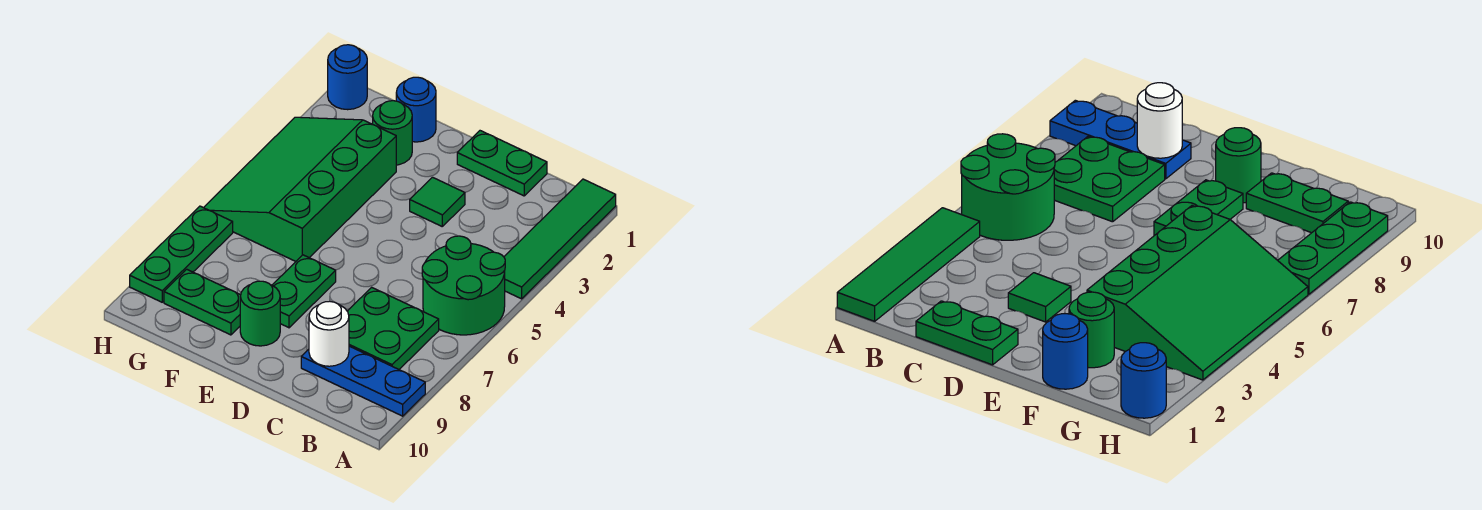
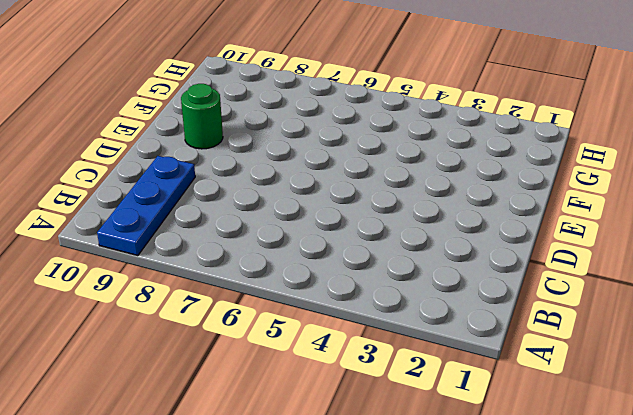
none -> green tile A1:A4 level 1
none -> green round brick A5:B6 level 1
none -> green plate B7:C8 level 1

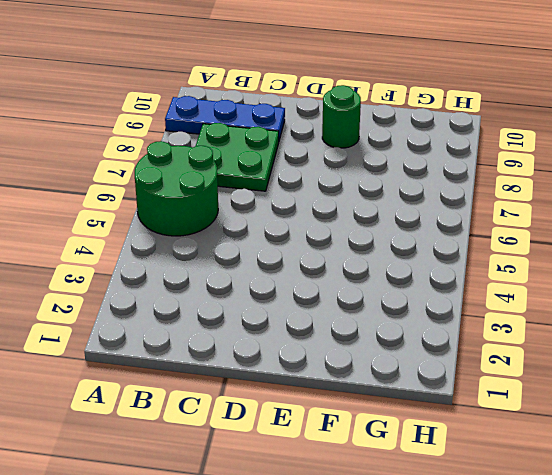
none -> green tile A1:A4 level 1
none -> green plate C1:D1 level 1
none -> green tile D3 level 1

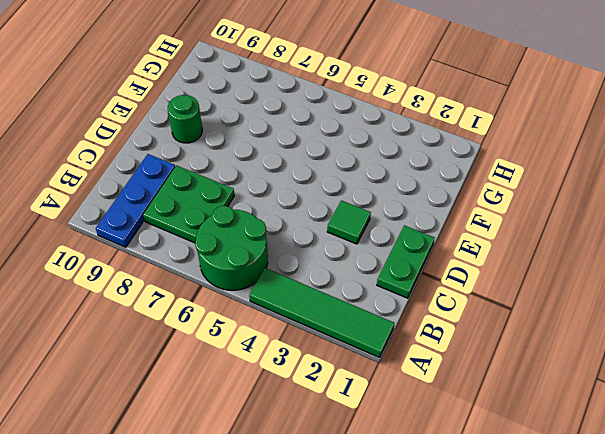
none -> green plate E7:E8 level 1
none -> blue round brick F1 level 1
none -> green round brick F2 level 1

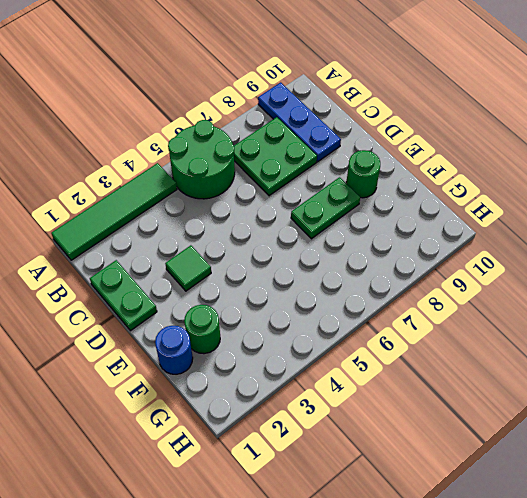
none -> green slope F3:H6 level 1 top F
none -> green plate F9:G9 level 1
none -> blue round brick H1 level 1

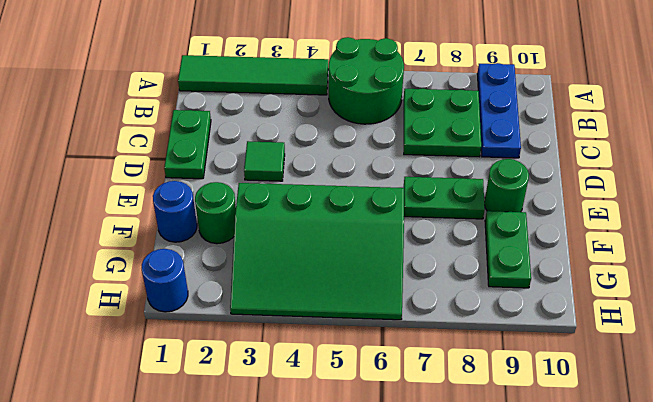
none -> green plate H7:H9 level 1
none -> white round brick C9 level 2

